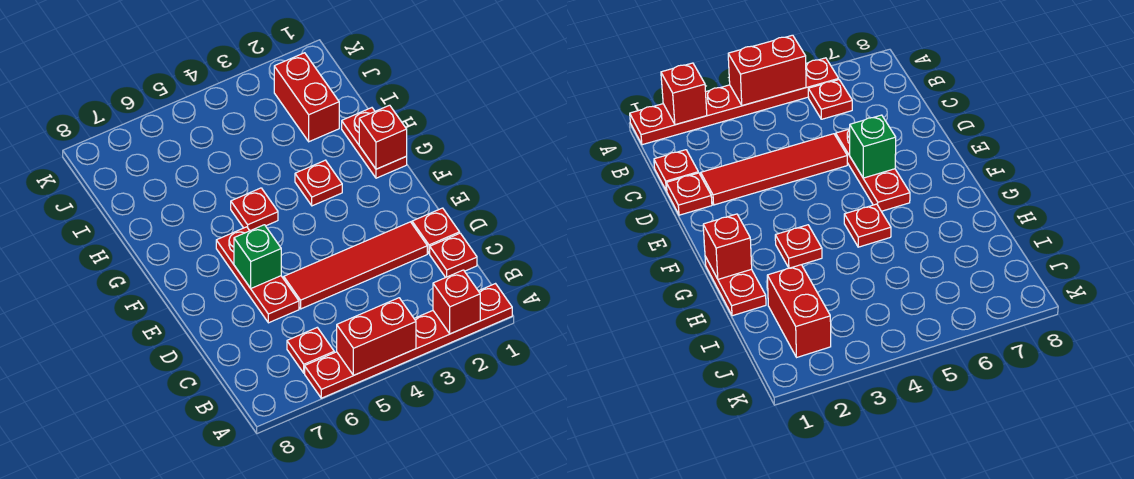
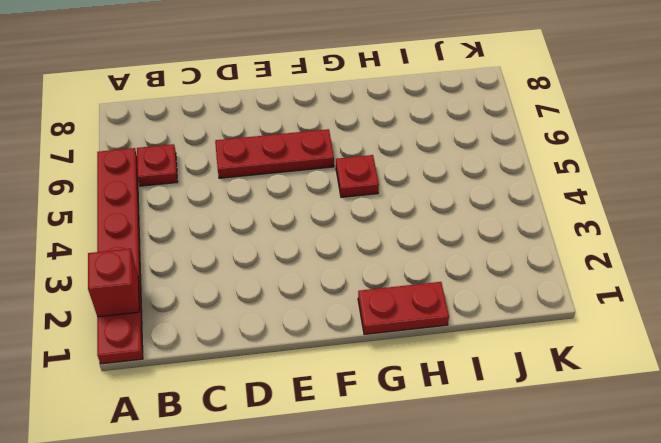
none -> red plate C1 level 1
none -> red plate D1 level 1
none -> red tile D2:D5 level 1

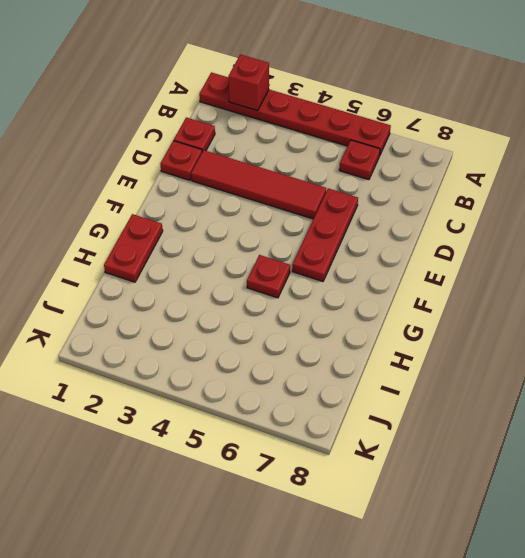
none -> red plate G3 level 1
none -> red brick I2:J2 level 1
none -> red brick A4:A5 level 2

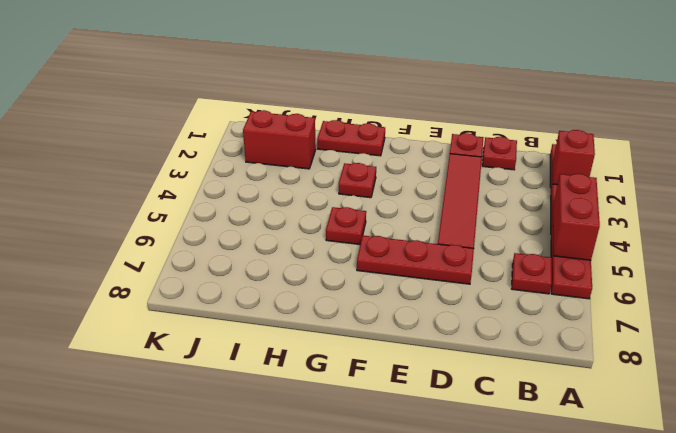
none -> green brick E6 level 2
none -> red brick G1 level 2

